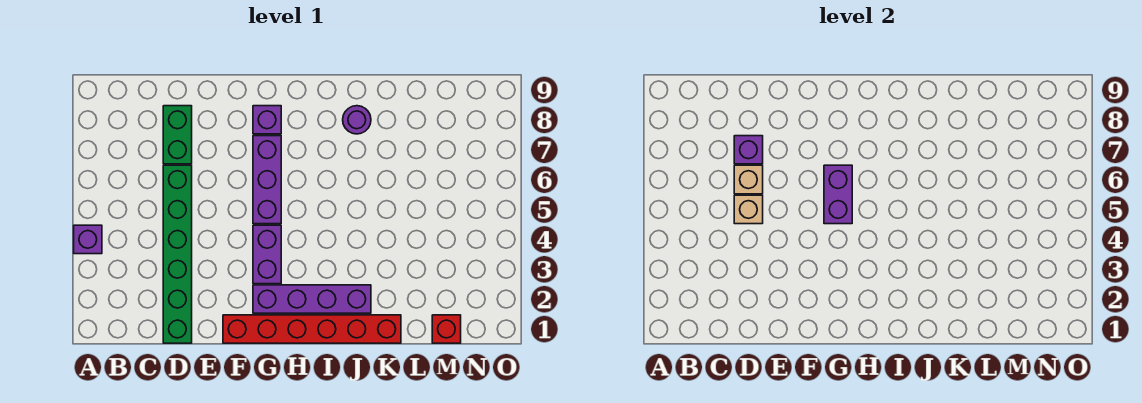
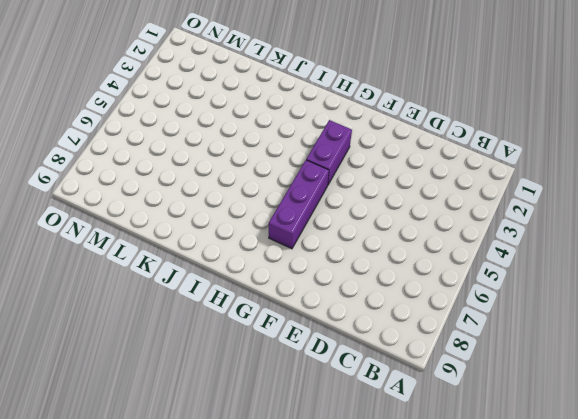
none -> purple brick A4 level 1
none -> green brick D1:D6 level 1
none -> green brick D7:D8 level 1

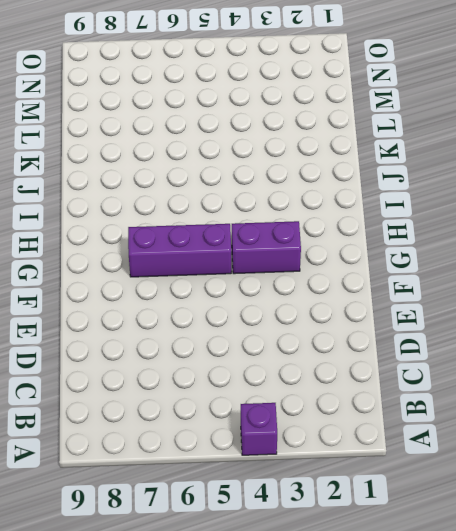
none -> green brick D1:D6 level 1
none -> green brick D7:D8 level 1
none -> red brick F1:K1 level 1

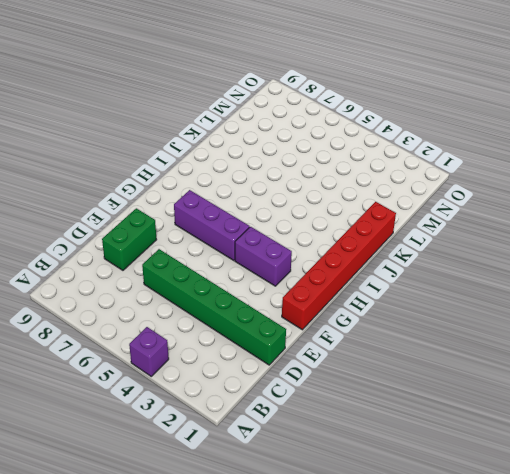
green brick D8:E8 level 1 -> green brick D7:D8 level 1
none -> purple brick G2:J2 level 1
none -> purple brick G8 level 1
none -> purple round brick J8 level 1

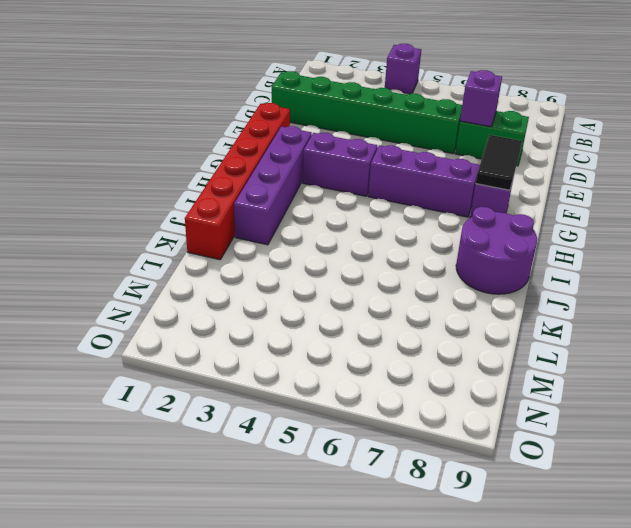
black tile F8:G8 level 2 -> none
purple round brick I8:J9 level 1 -> purple round brick J8 level 1
none -> red brick M1 level 1
none -> tan brick D5 level 2
none -> tan brick D6 level 2

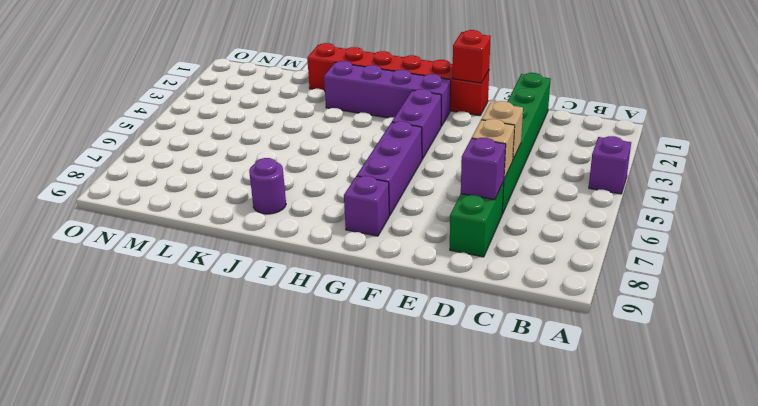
red brick F1 level 2 -> red brick M1 level 1
none -> purple brick G5:G6 level 2

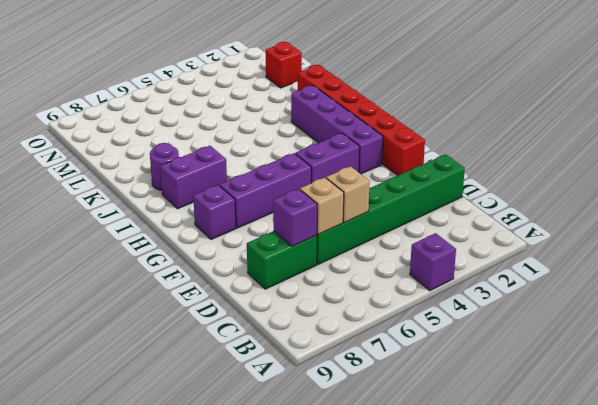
purple brick I7:I8 level 1 -> purple brick G5:G6 level 2

